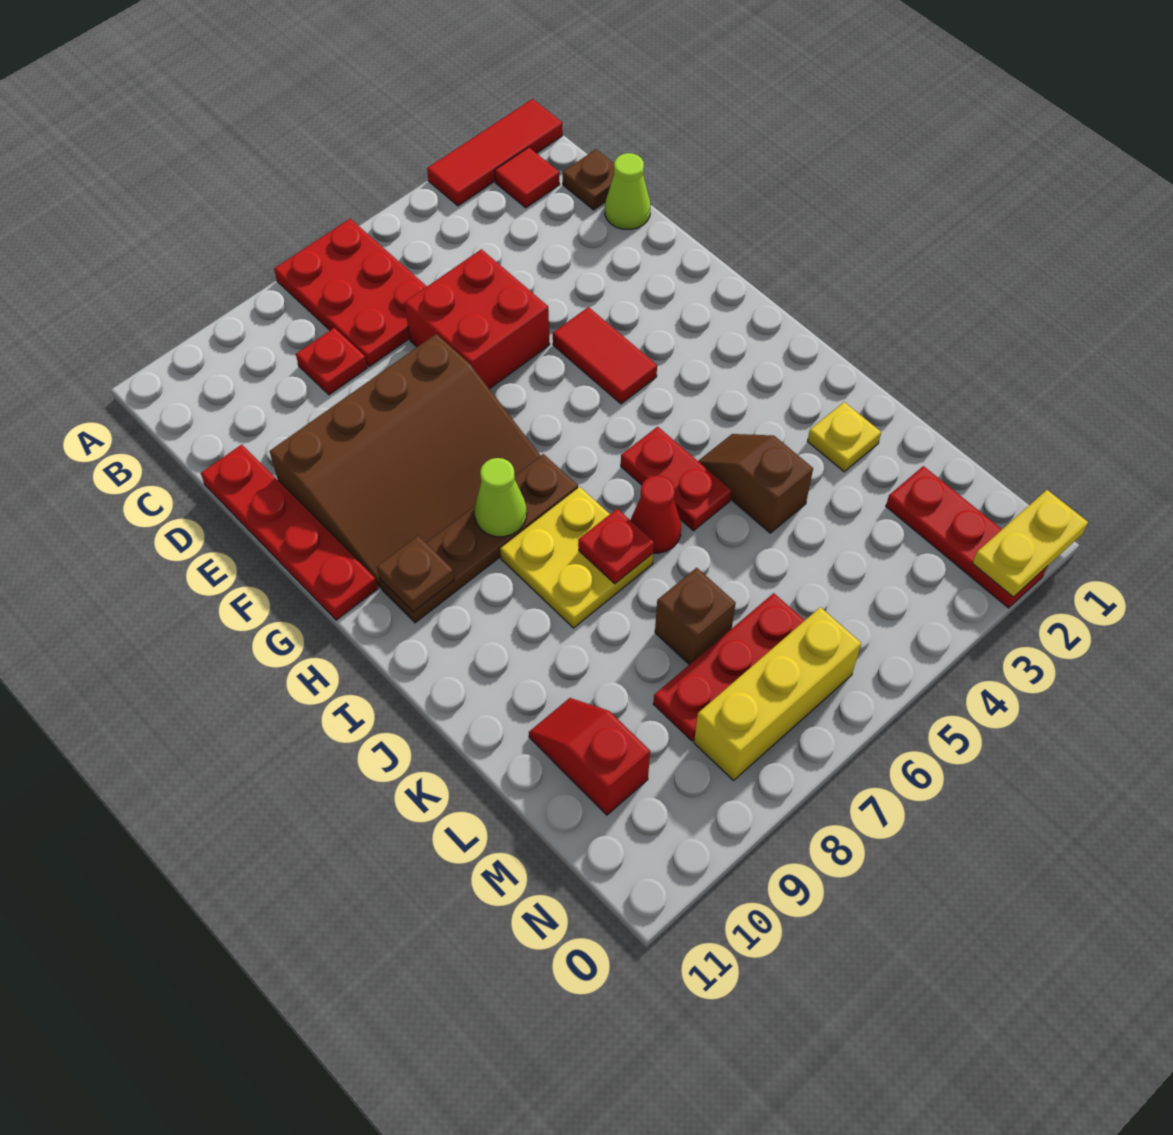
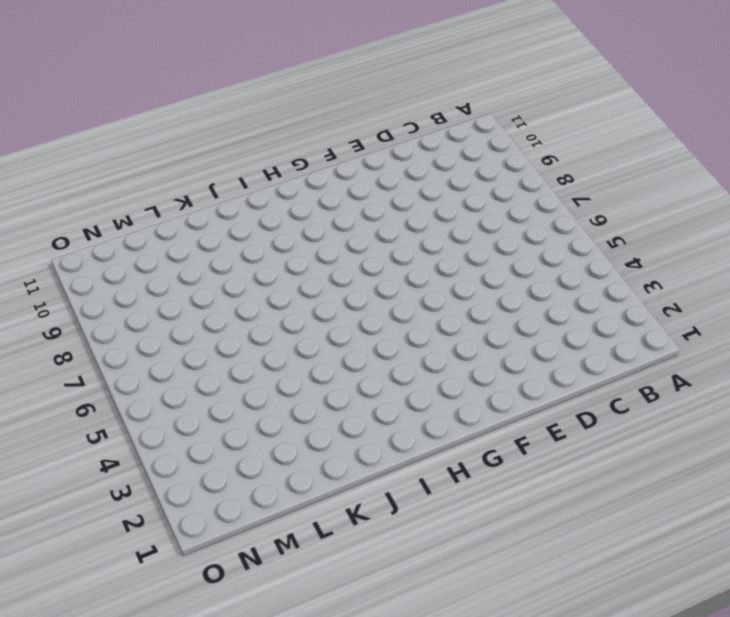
none -> red tile A1:A3 level 1
none -> red plate A6:C7 level 1
none -> red tile B2 level 1

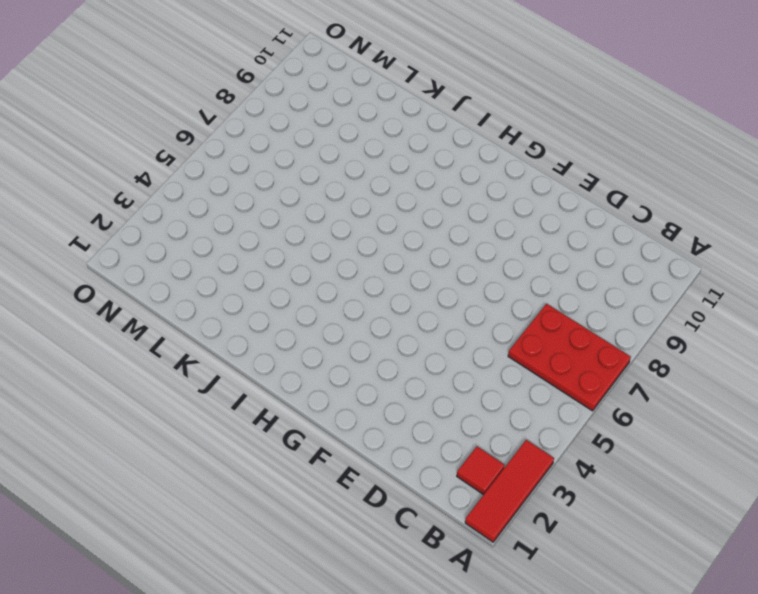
none -> brown plate C1 level 1
none -> red plate C8 level 1
none -> lime cone D1 level 1

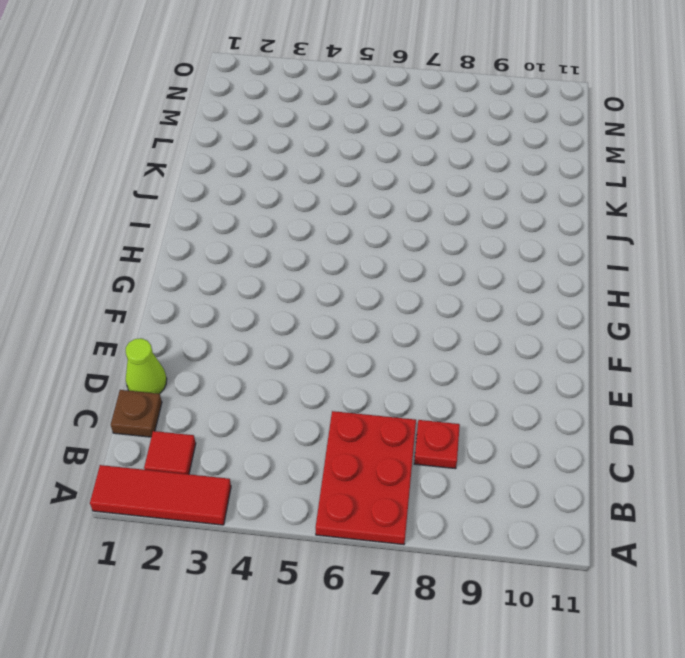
none -> red brick D5:E6 level 1
none -> red plate D11:G11 level 1
none -> brown slope E7:G10 level 1 top E

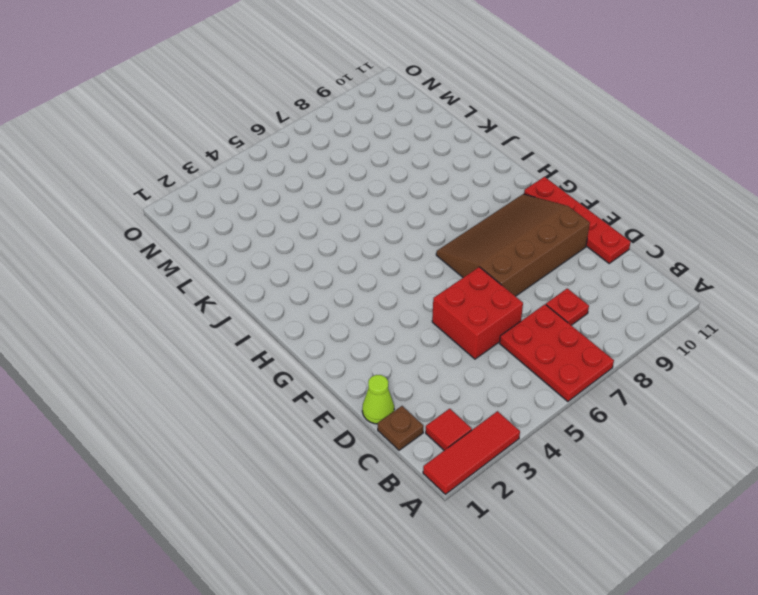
none -> red tile F4:G4 level 1
none -> brown plate H7:H10 level 1
none -> red plate I5:J5 level 1

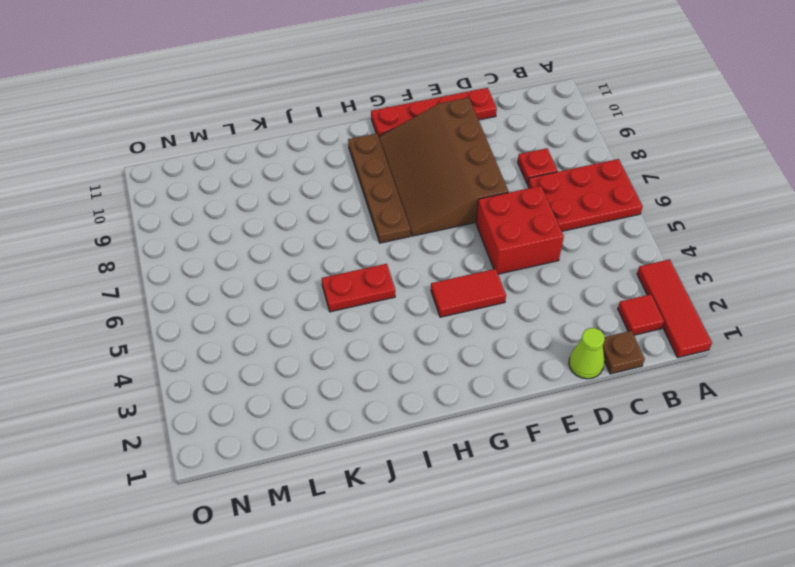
none -> yellow plate I7:J8 level 1
none -> brown slope J4:K4 level 1 top K
none -> red cone J6 level 1

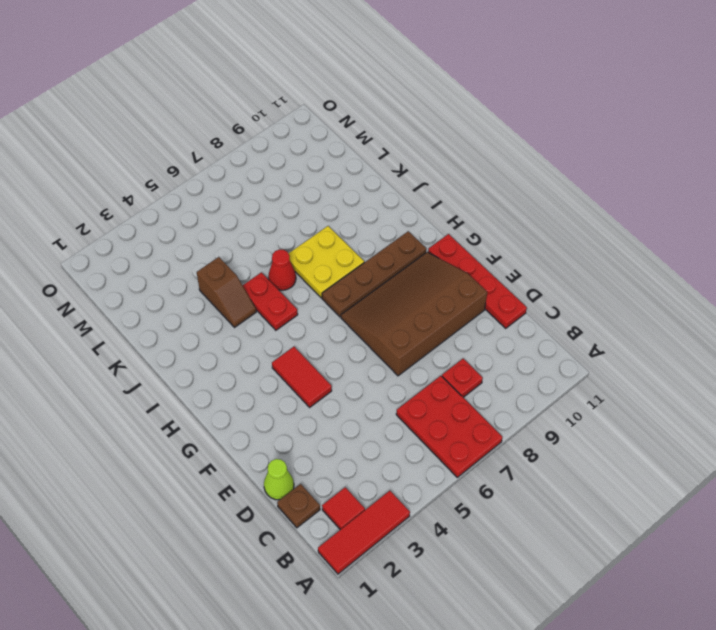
none -> red brick D5:E6 level 1
none -> yellow plate K2 level 1
none -> brown brick L7 level 1

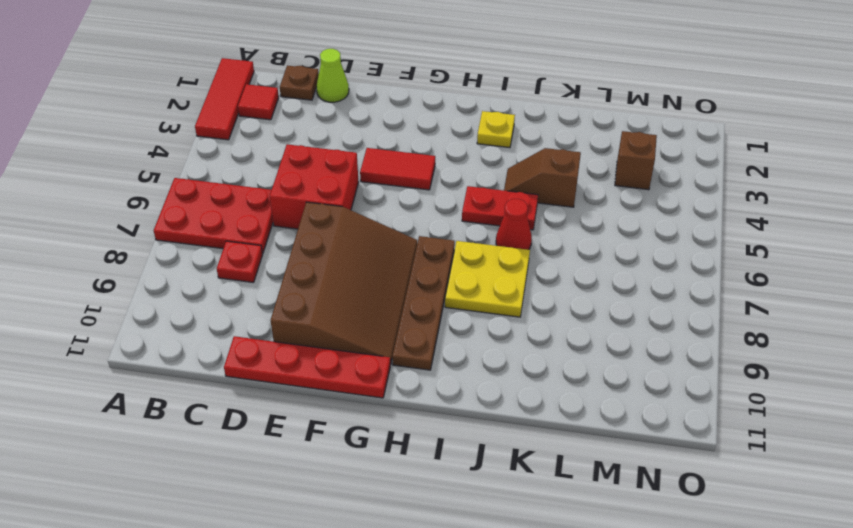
yellow plate I2 level 1 -> yellow plate K2 level 1
brown brick M3 level 1 -> brown brick L7 level 1
none -> red slope L10:M10 level 1 top M
none -> red plate M2:O2 level 1
none -> red plate M6:M8 level 1

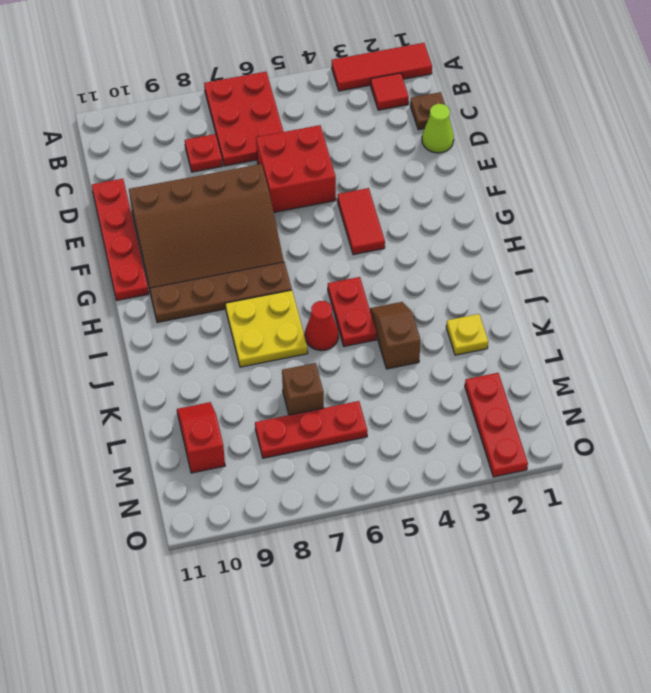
none -> yellow brick N6:N8 level 1
none -> lime cone H8 level 2
none -> brown plate H10 level 2

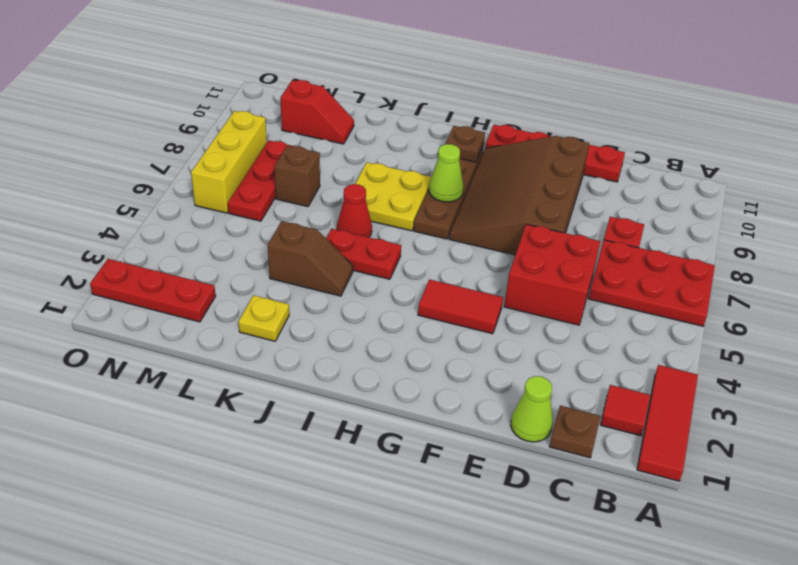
none -> red plate J7 level 2
none -> yellow plate O1:O2 level 2

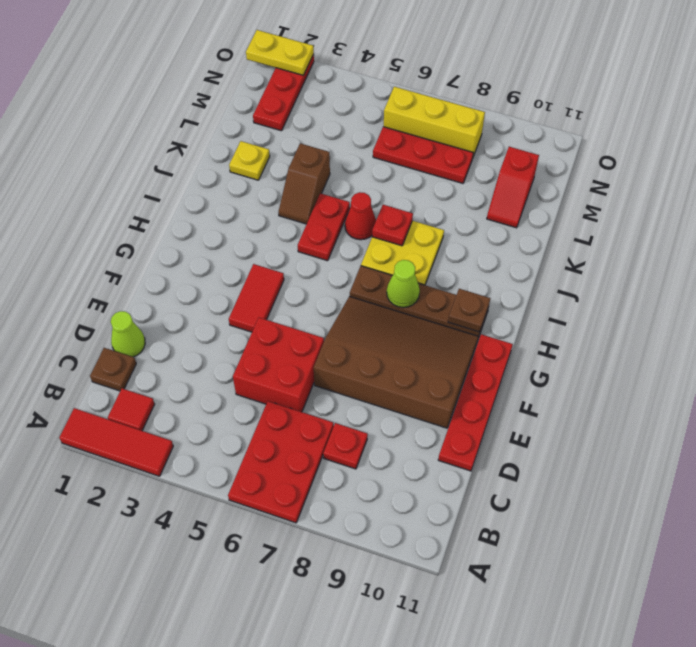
none -> brown brick L7 level 1

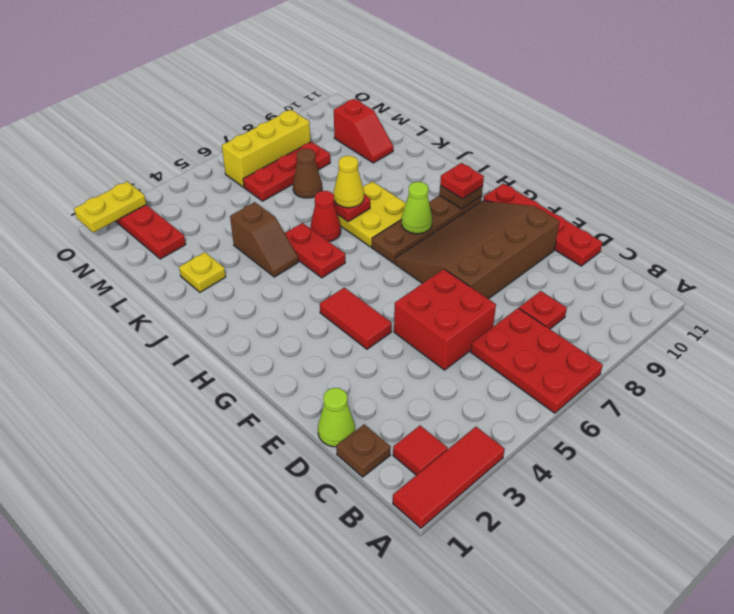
red plate H10 level 3 -> none
yellow cone J7 level 3 -> none
brown cone L7 level 1 -> brown brick L7 level 1

